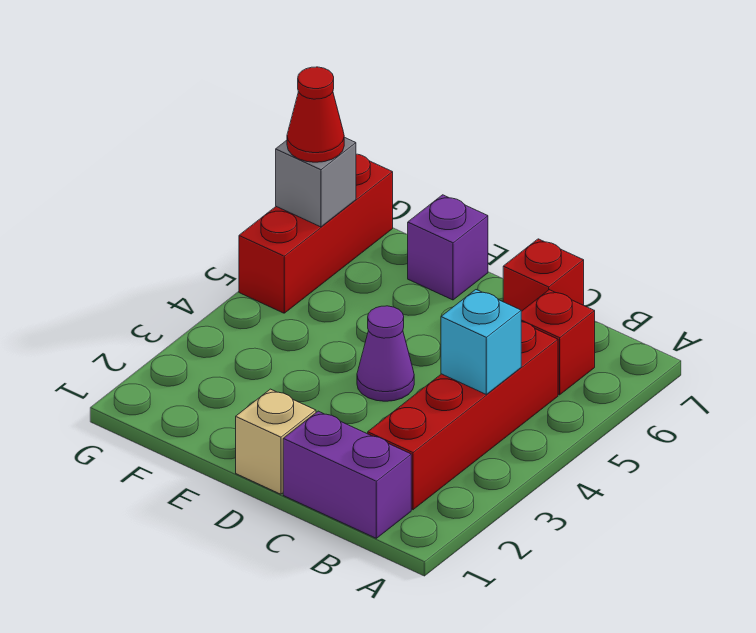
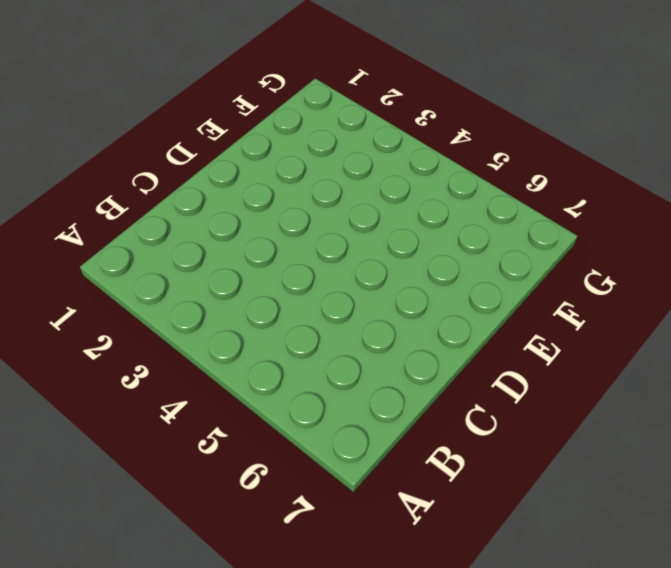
none -> purple brick B1:C1 level 1
none -> red brick B2:B5 level 1

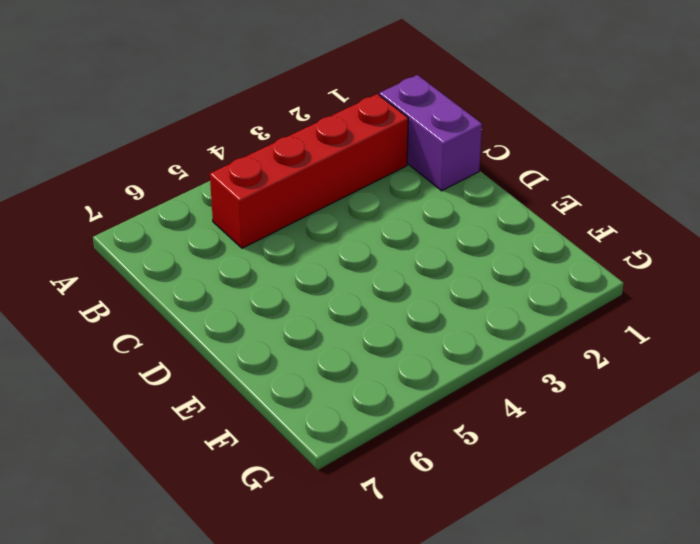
none -> red brick B6 level 1
none -> red brick C7 level 1

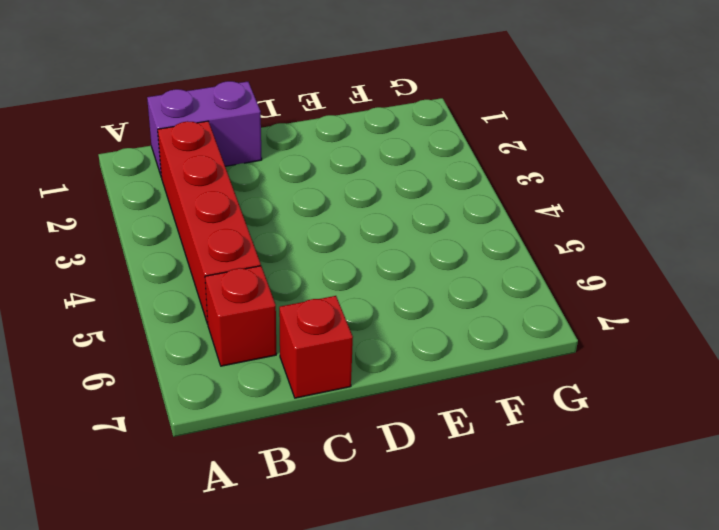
none -> tan brick D1 level 1
none -> purple cone D4 level 1

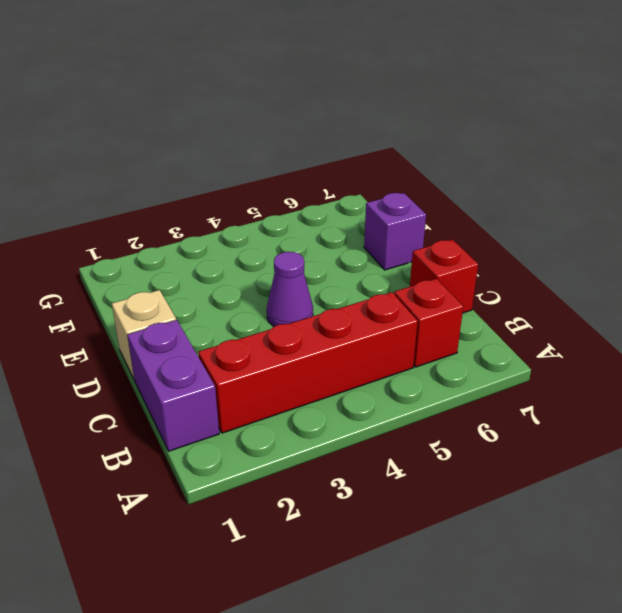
none -> red brick G5:G7 level 1
none -> cyan brick B4 level 2

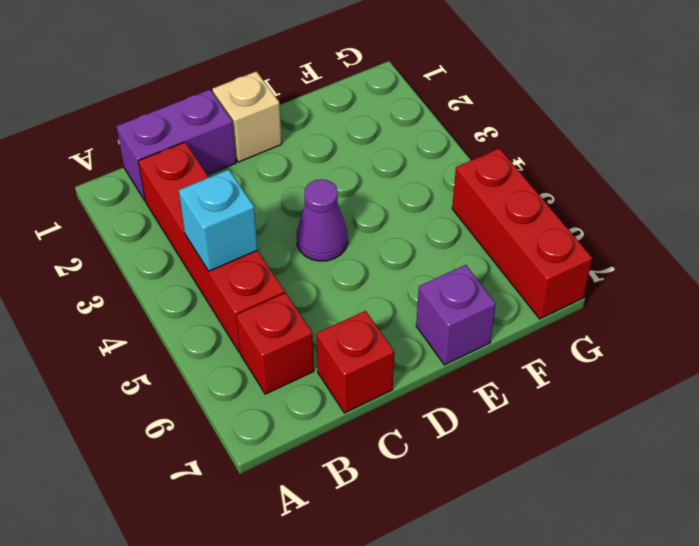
none -> grey brick G6 level 2
none -> red cone G6 level 3

